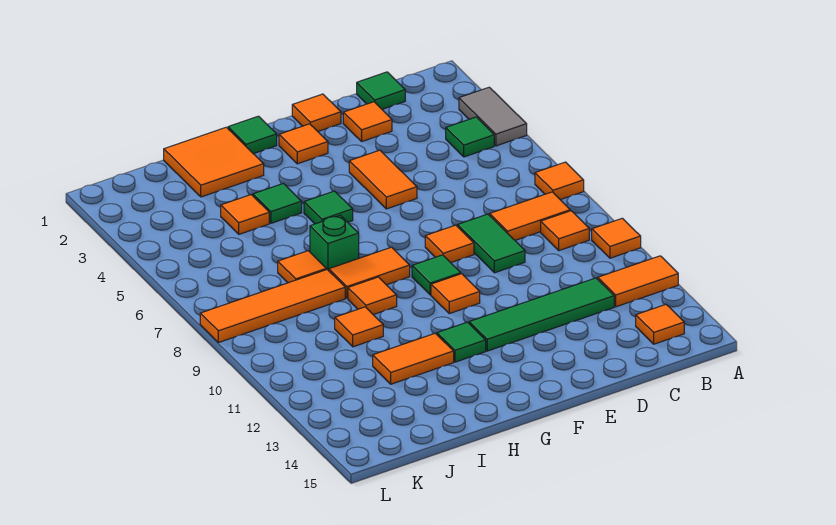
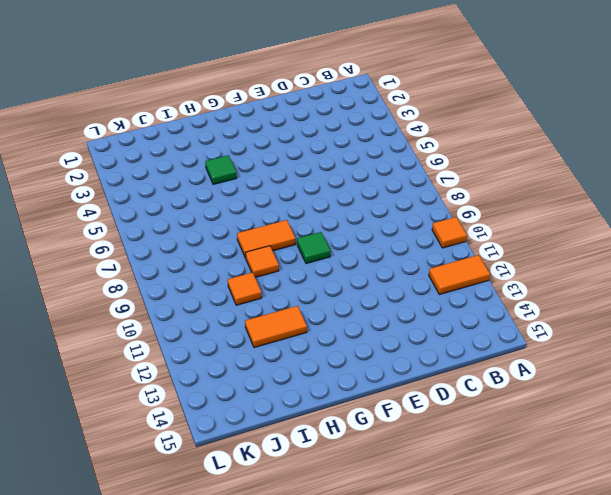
none -> grey tile A3:A4 level 1
none -> orange tile A7 level 1
none -> green tile B4 level 1
none -> orange tile B8:C8 level 1

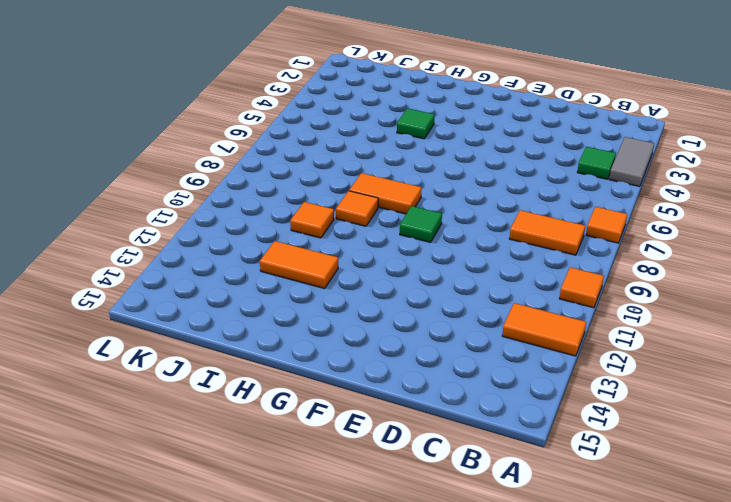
none -> orange tile B9 level 1
none -> orange tile B14 level 1
none -> green tile C1 level 1
none -> green tile C12:F12 level 1

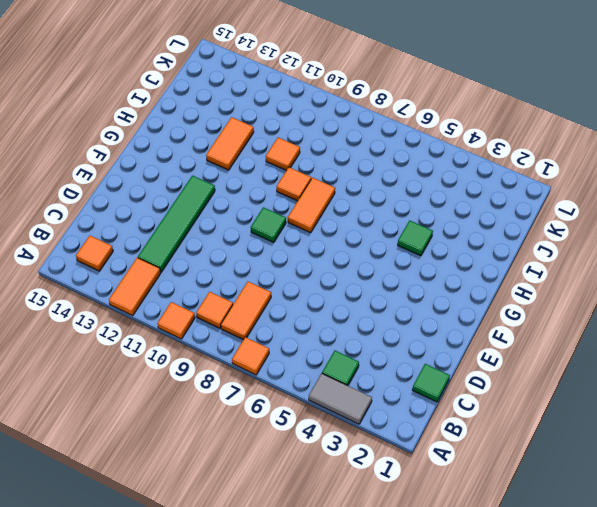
none -> orange tile D2 level 1
none -> green tile D8:D9 level 1
none -> orange tile E1 level 1
none -> orange tile E4:E5 level 1

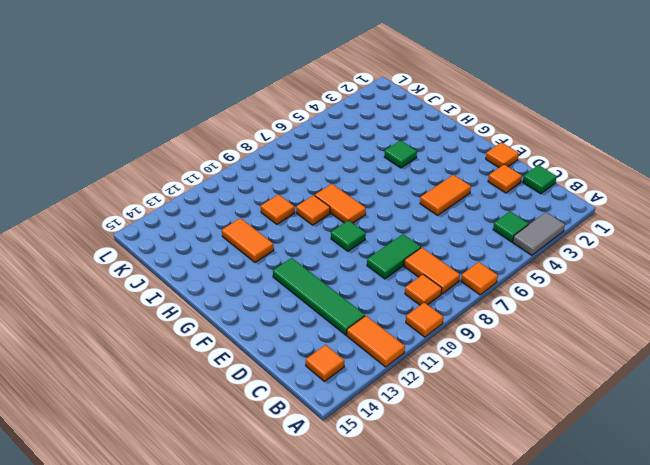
none -> orange tile E8 level 1
none -> orange tile F2 level 1
none -> orange tile F10 level 1
none -> green tile G1 level 1

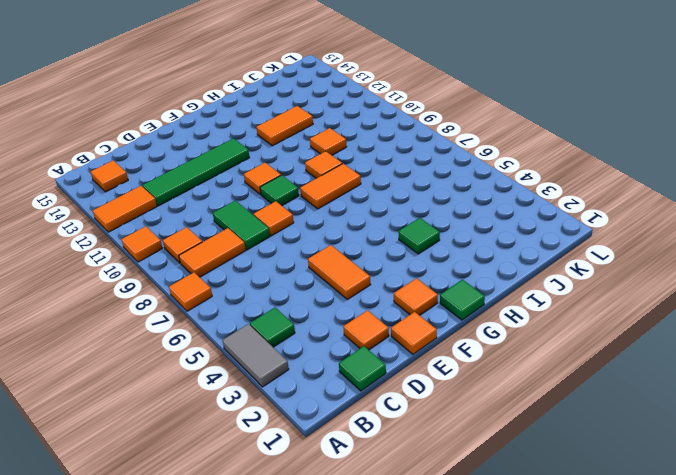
none -> green tile G5 level 1
none -> green tile G12 level 1
none -> orange tile H1:I2 level 1
none -> green brick H7 level 1

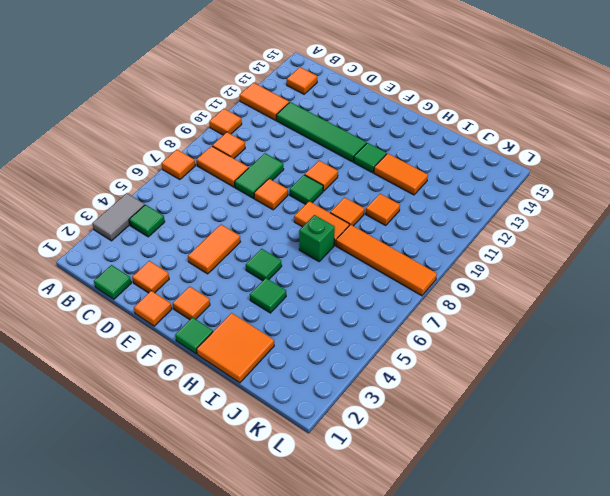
none -> orange tile I4 level 1
none -> orange tile I7 level 1

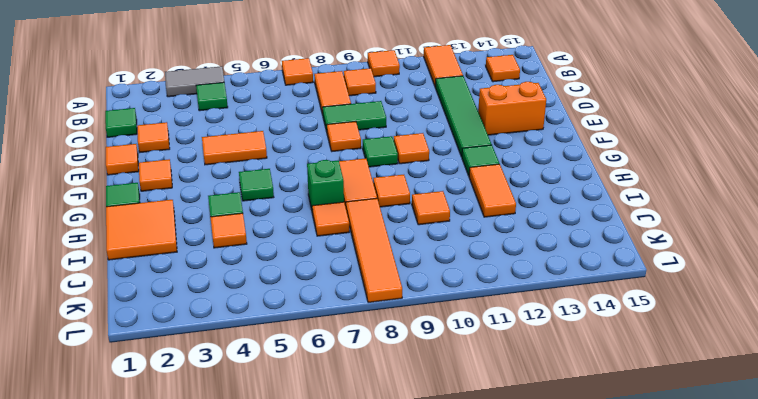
orange brick E13:E14 level 1 -> none

